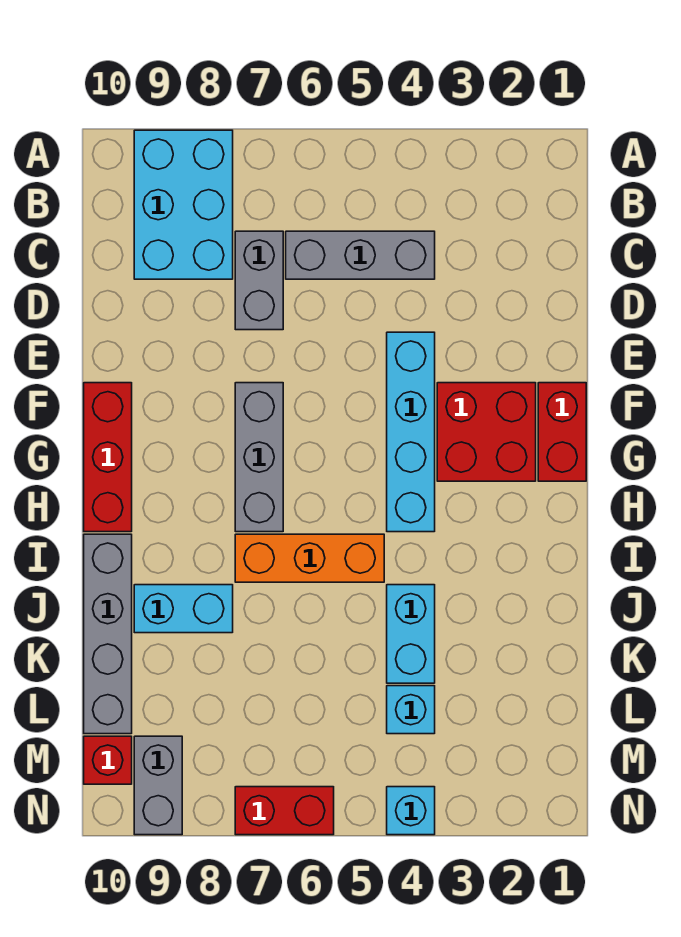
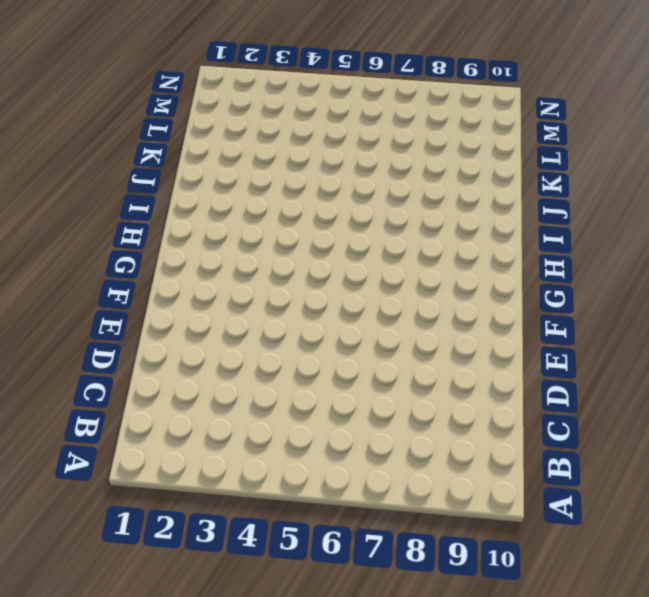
none -> cyan brick A8:C9 level 1
none -> grey brick C4:C6 level 1
none -> grey brick C7:D7 level 1

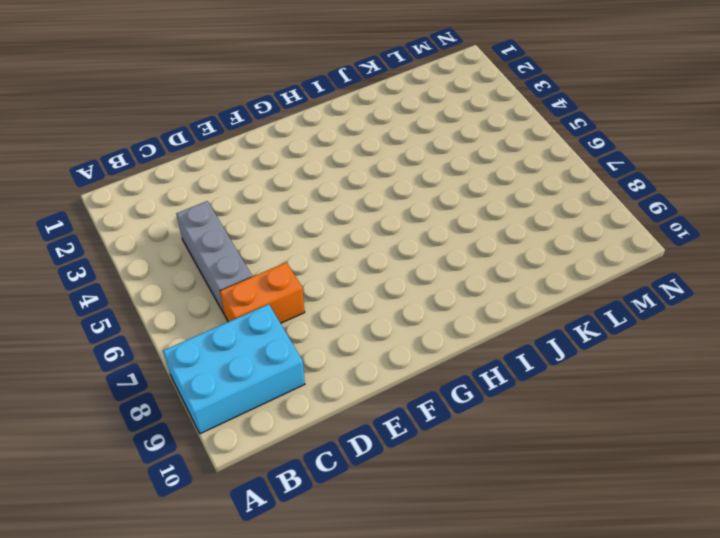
orange brick C7:D7 level 1 -> grey brick C7:D7 level 1
none -> cyan brick E4:H4 level 1
none -> red brick F1:G1 level 1
none -> red brick F2:G3 level 1

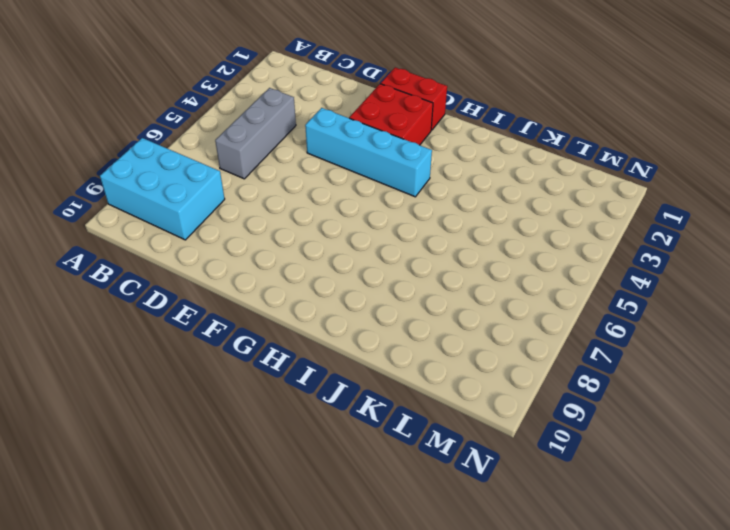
none -> grey brick C7:D7 level 1
none -> grey brick F7:H7 level 1
none -> red brick F10:H10 level 1

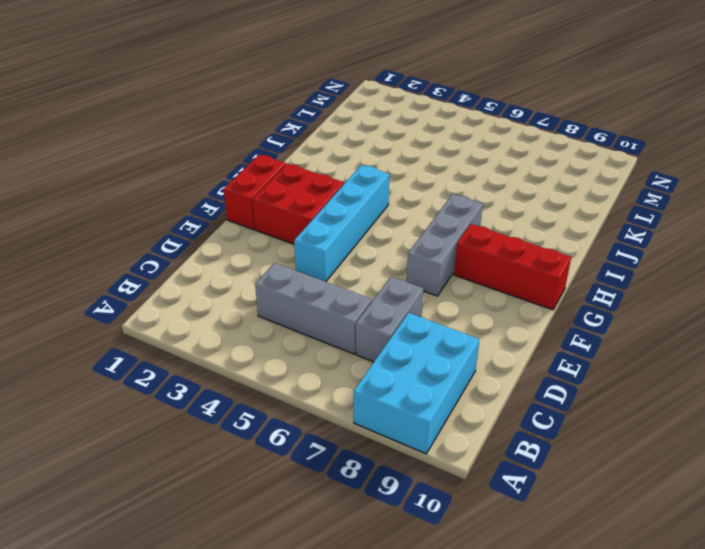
red brick G8:G10 level 1 -> red brick F10:H10 level 1
none -> orange brick I5:I7 level 1
none -> grey brick I10:L10 level 1
none -> cyan brick J4:K4 level 1

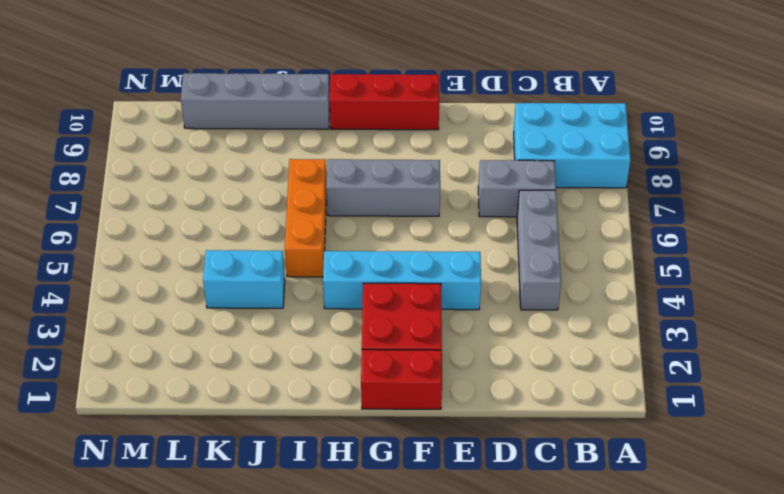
none -> cyan brick J8:J9 level 1
none -> cyan brick L4 level 1
none -> grey brick M9:N9 level 1

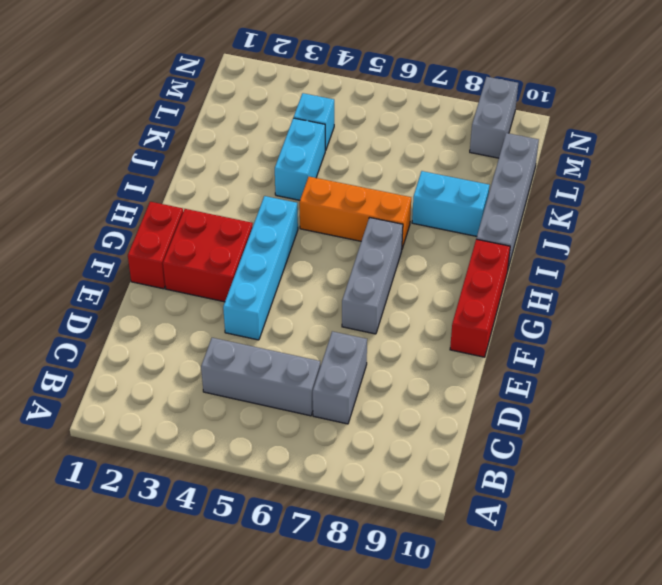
none -> cyan brick A8:C9 level 1
none -> red brick M10 level 1
none -> cyan brick N4 level 1

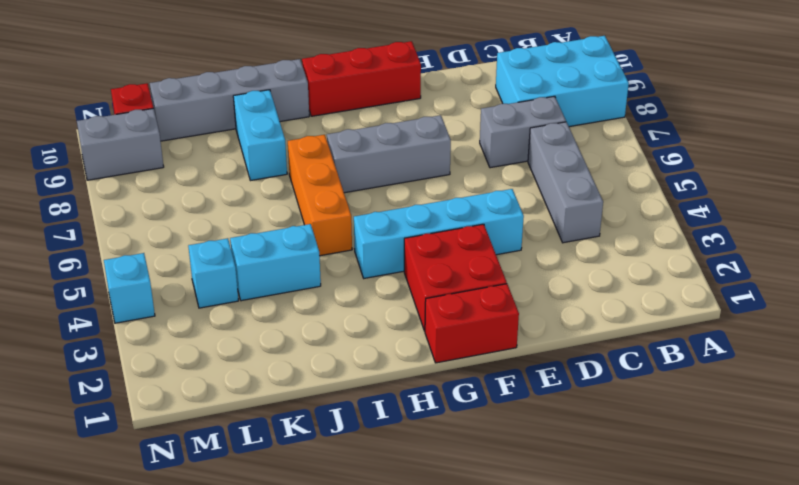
none -> red brick N6:N7 level 1

